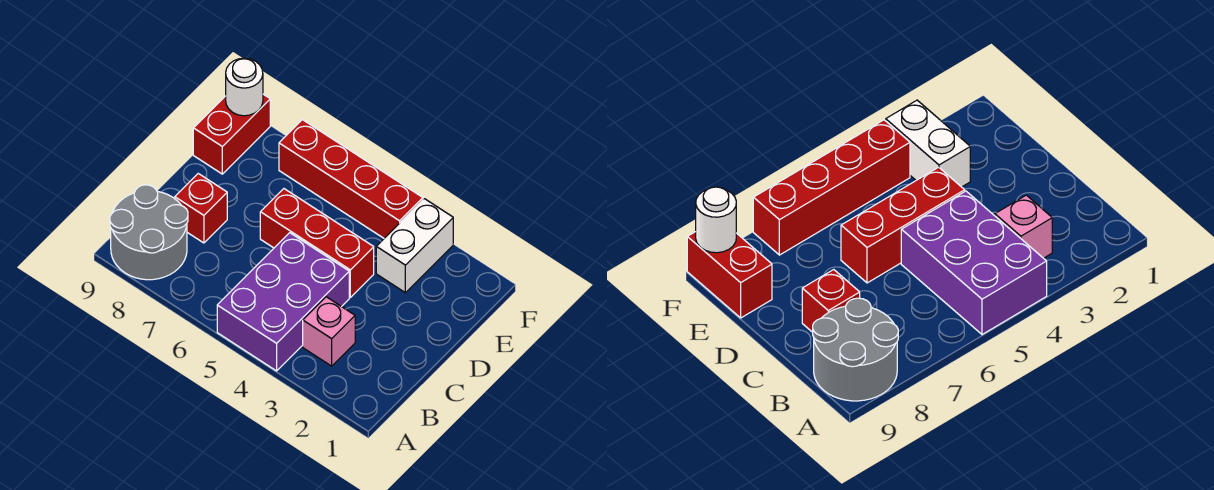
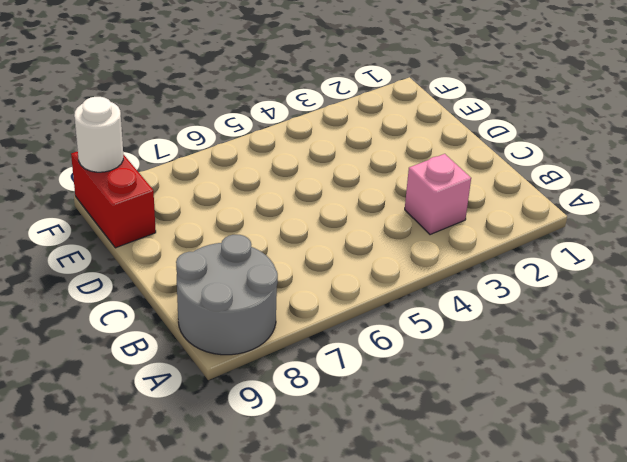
none -> purple brick A4:C5 level 1
none -> red brick C8 level 1

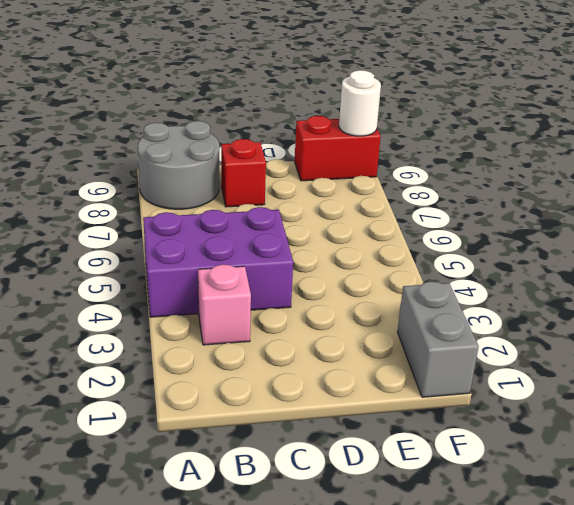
grey brick F1:F2 level 1 -> none
none -> red brick D4:D6 level 1
none -> white brick E3:F3 level 1

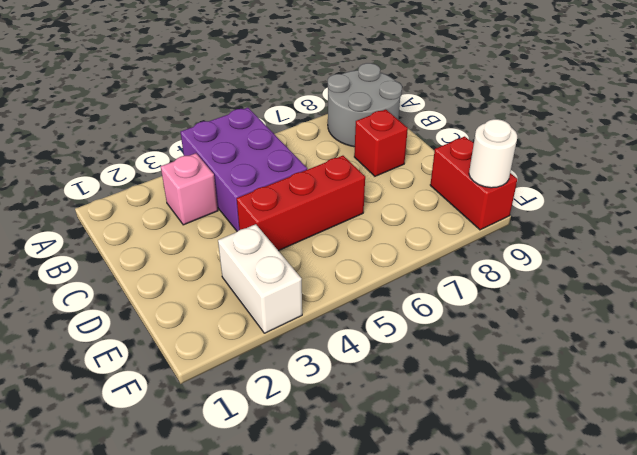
none -> red brick F4:F7 level 1

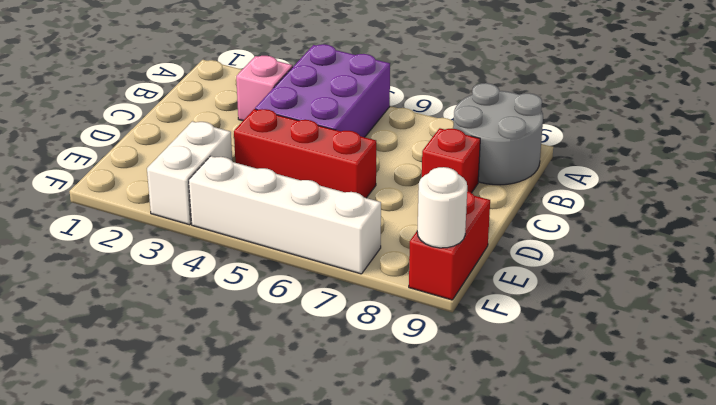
white brick F4:F7 level 1 -> red brick F4:F7 level 1

